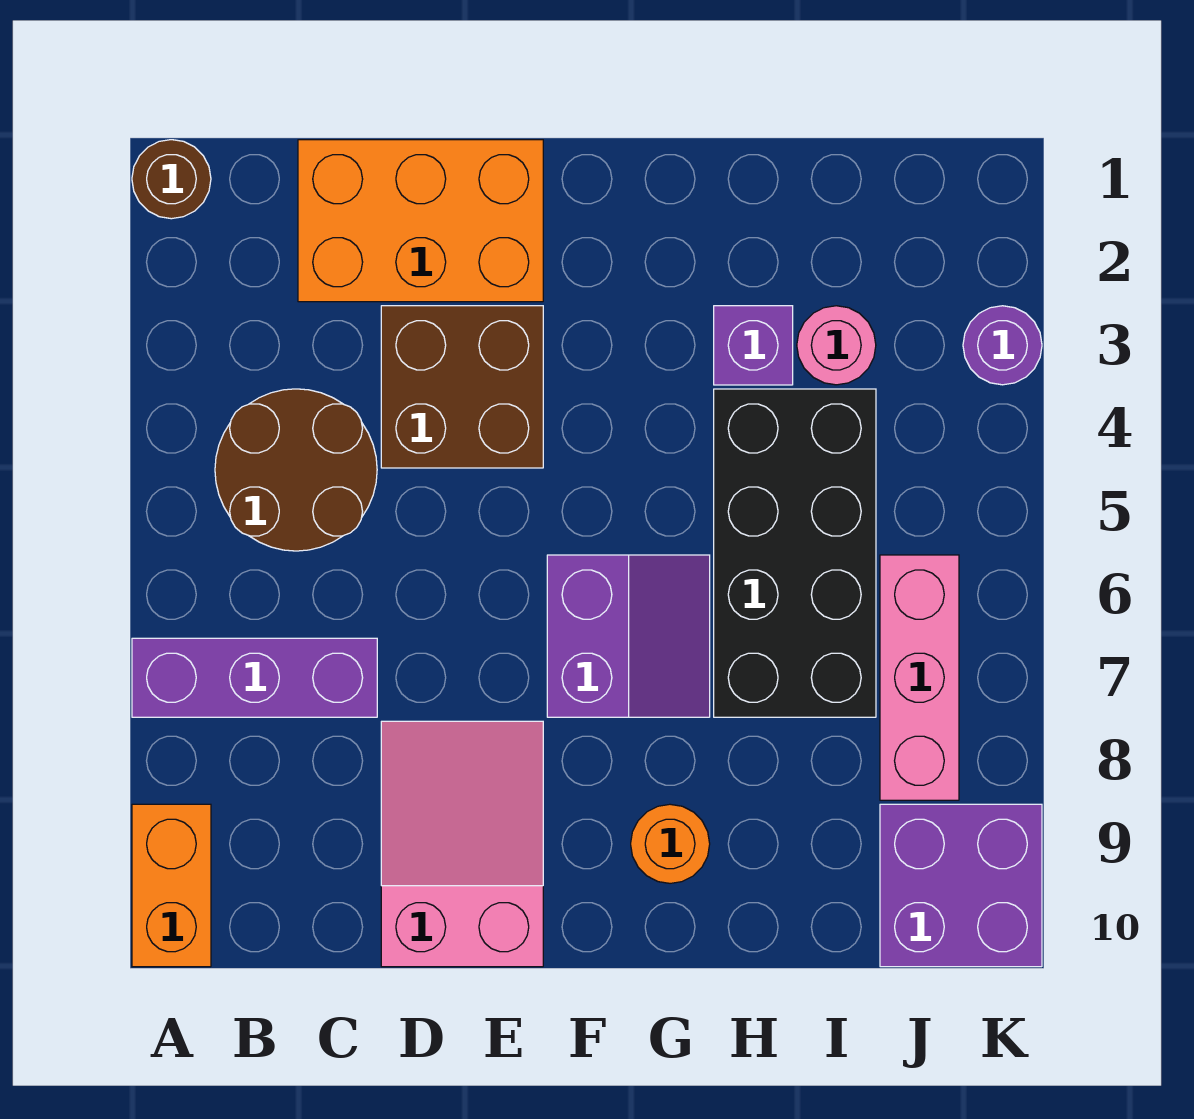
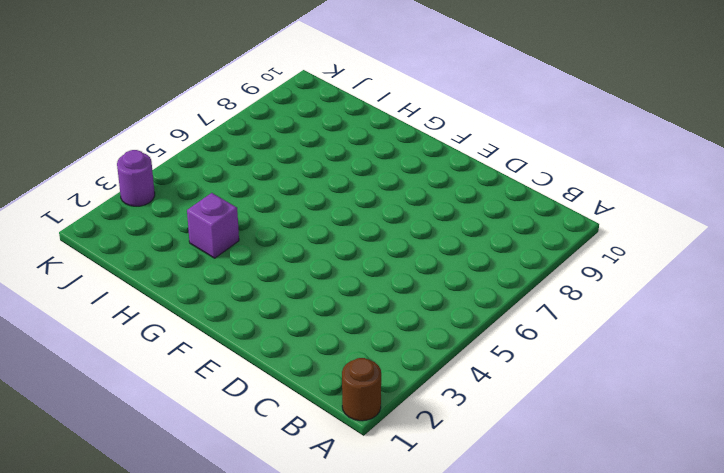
none -> purple brick A7:C7 level 1
none -> orange brick A9:A10 level 1
none -> brown round brick B4:C5 level 1

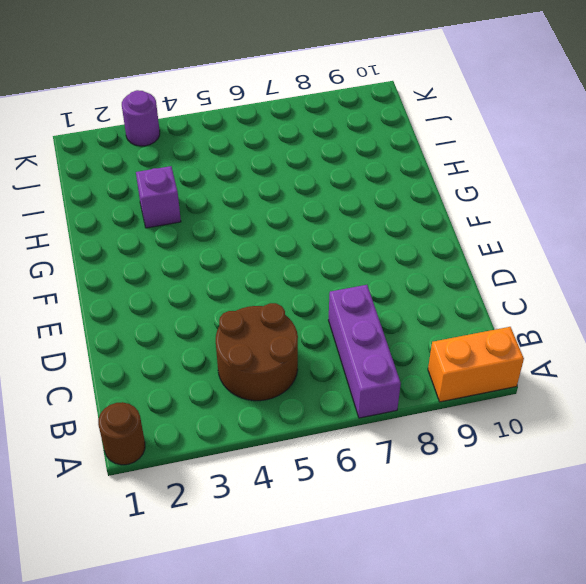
none -> orange brick C1:E2 level 1
none -> brown brick D3:E4 level 1
none -> pink slope D8:E10 level 1 top 10

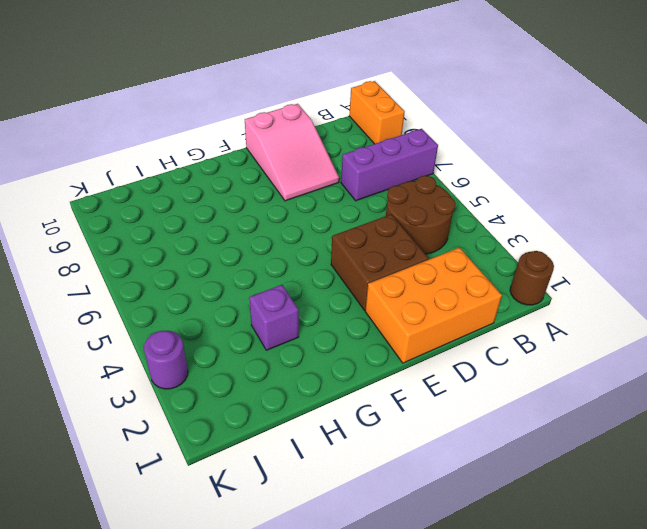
none -> purple slope F6:G7 level 1 top F
none -> orange round brick G9 level 1
none -> black brick H4:I7 level 1

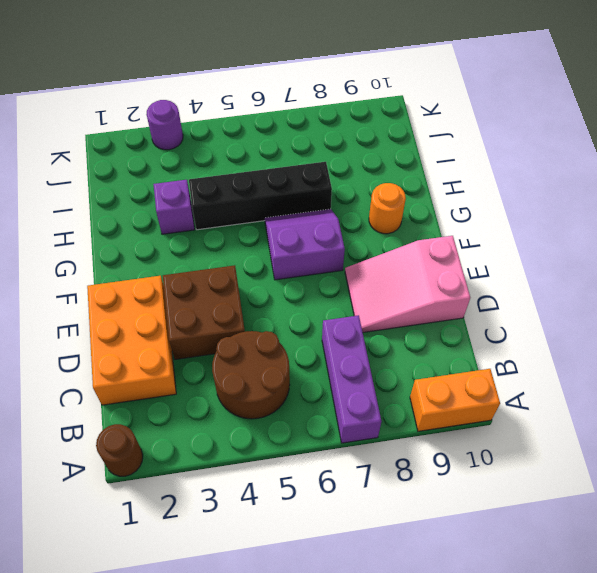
black brick H4:H7 level 1 -> black brick H4:I7 level 1
none -> pink round brick I3 level 1
none -> pink brick J6:J8 level 1
none -> purple brick J9:K10 level 1

